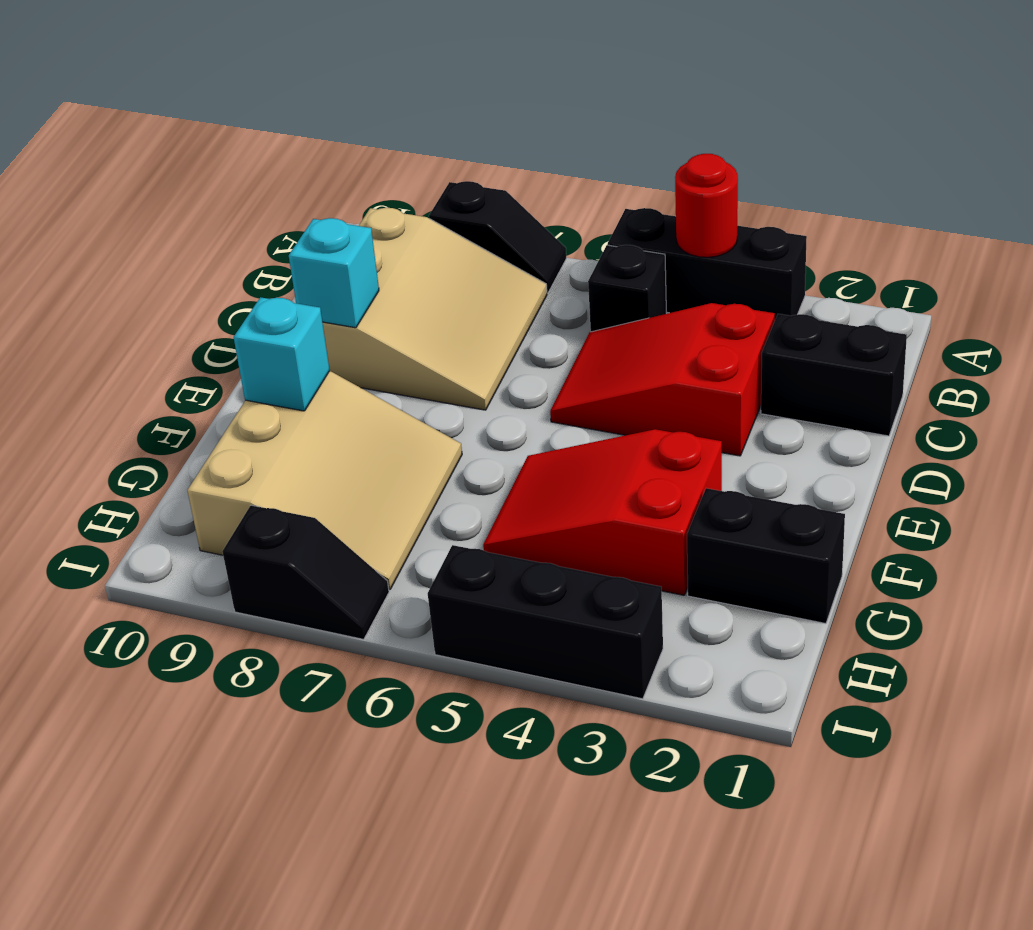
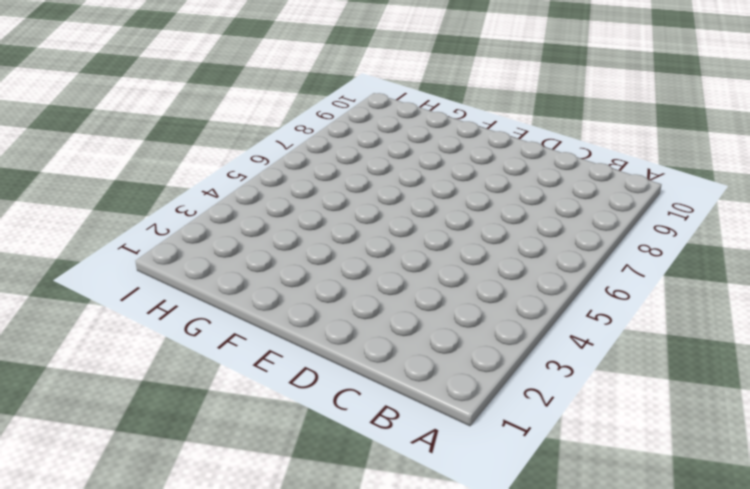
none -> black brick A3:A5 level 1
none -> black slope A7:A8 level 1 top 8
none -> black brick B5 level 1

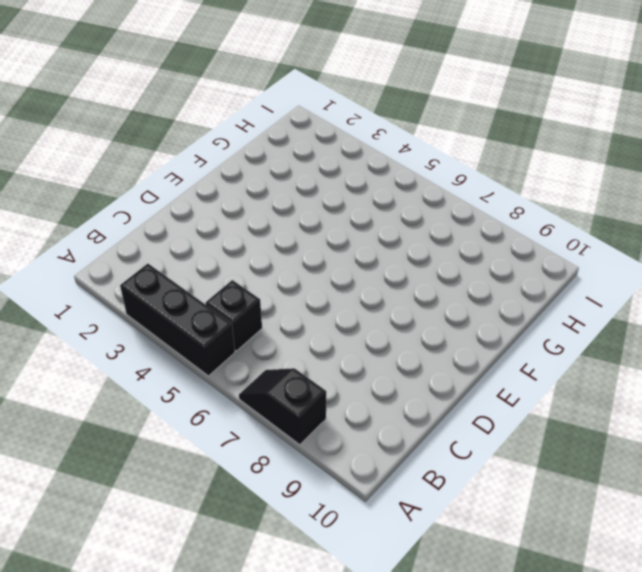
none -> tan slope B7:D9 level 1 top 9
none -> black brick C1:C2 level 1
none -> red slope C3:D5 level 1 top 3

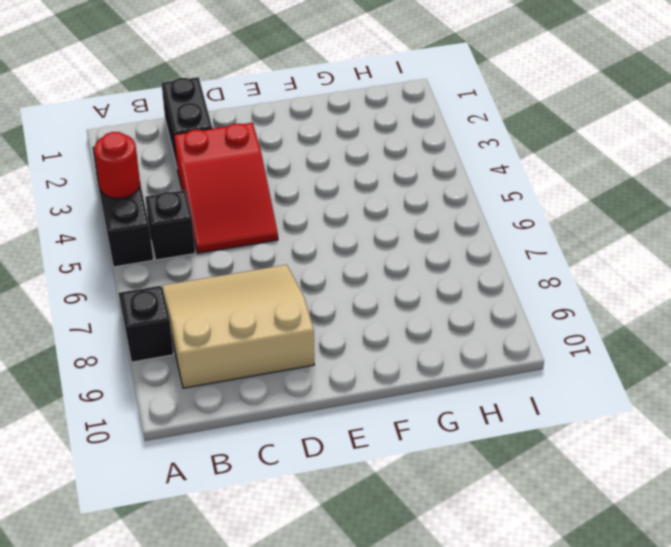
none -> red slope F3:G5 level 1 top 3
none -> tan slope F7:H9 level 1 top 9
none -> black brick G1:G2 level 1

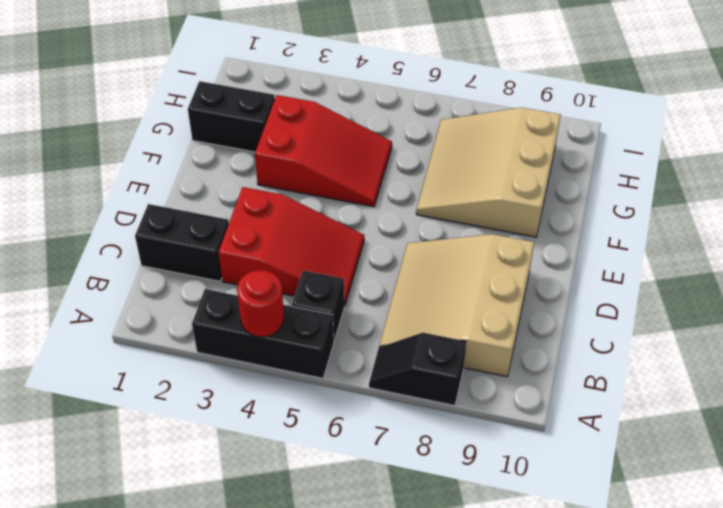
none -> black brick I3:I5 level 1
none -> black slope I7:I8 level 1 top 8
none -> cyan brick D9 level 2

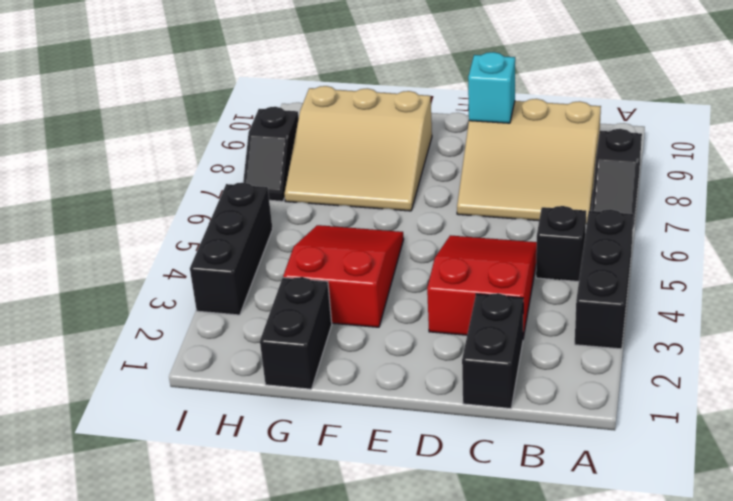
none -> red round brick A4 level 2
none -> cyan brick F9 level 2

